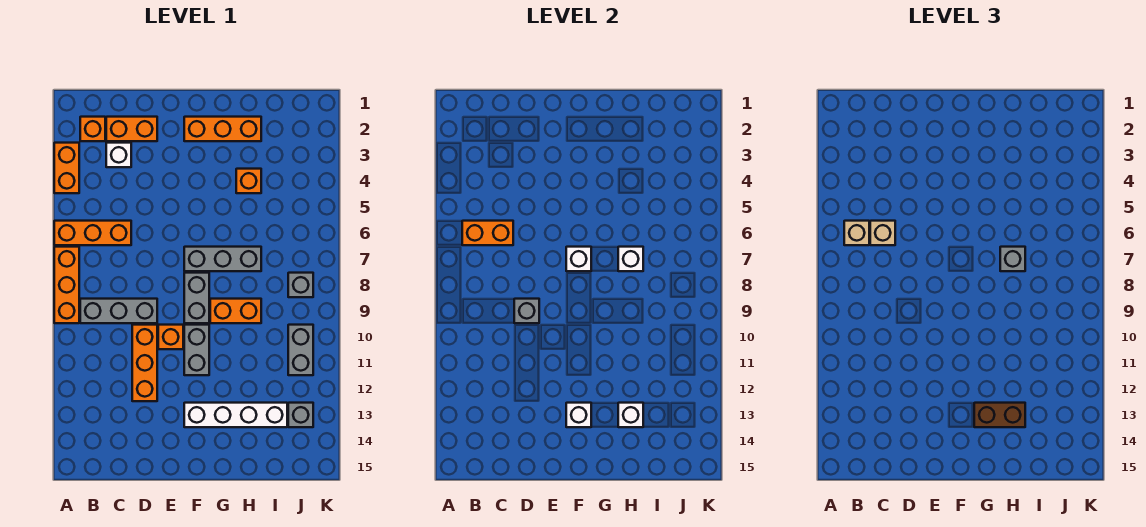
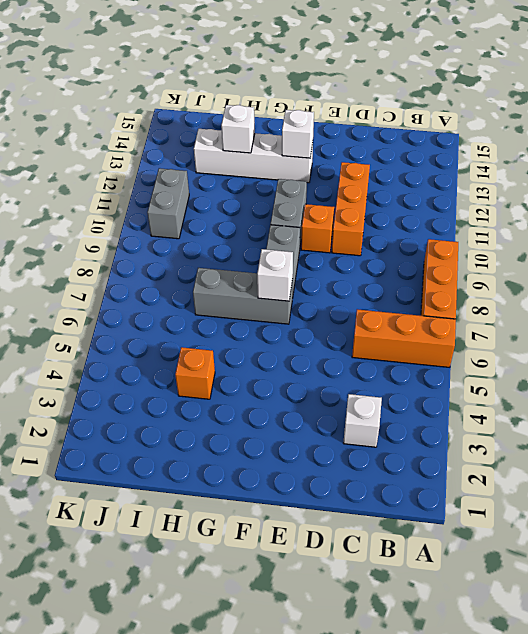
none -> orange brick A3:A4 level 1
none -> orange brick B2 level 1
none -> grey brick B9:D9 level 1

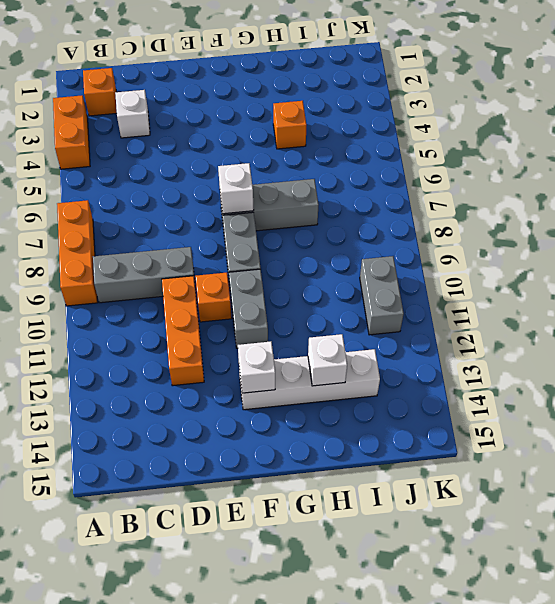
none -> orange brick A6:C6 level 1
none -> orange brick C2:D2 level 1
none -> orange brick F2:H2 level 1

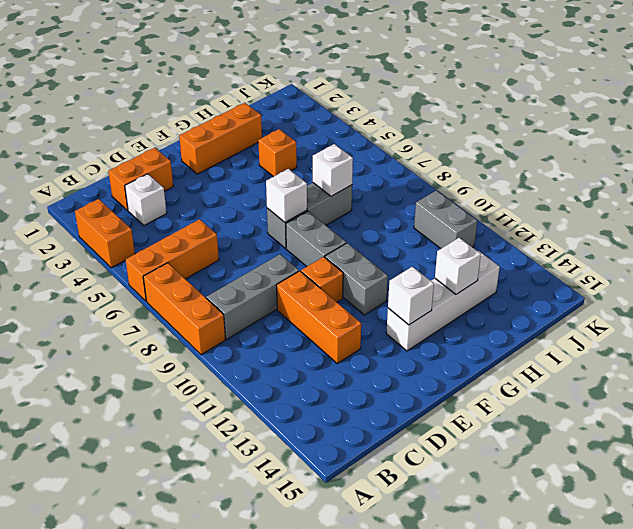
none -> orange brick B2 level 1
none -> orange brick G9:H9 level 1
none -> grey brick J8 level 1

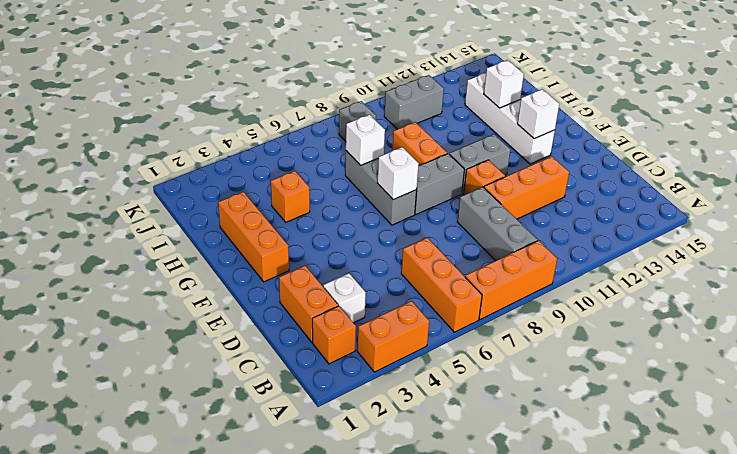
none -> grey brick J13 level 1
none -> orange brick B6:C6 level 2
none -> grey brick D9 level 2

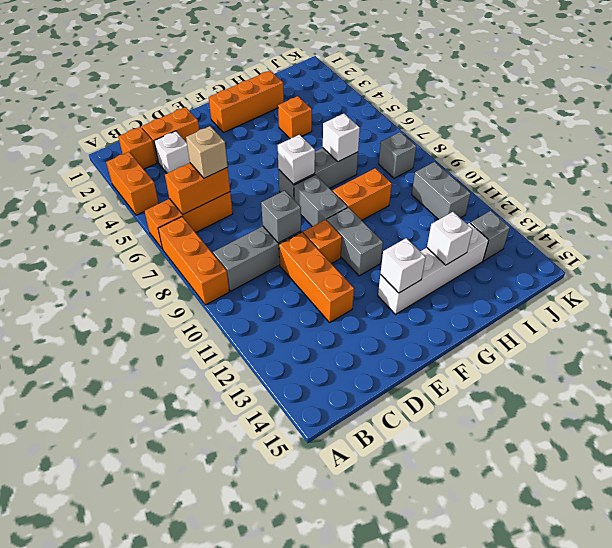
none -> tan brick B6 level 3
none -> brown brick G13:H13 level 3
none -> grey brick H7 level 3

